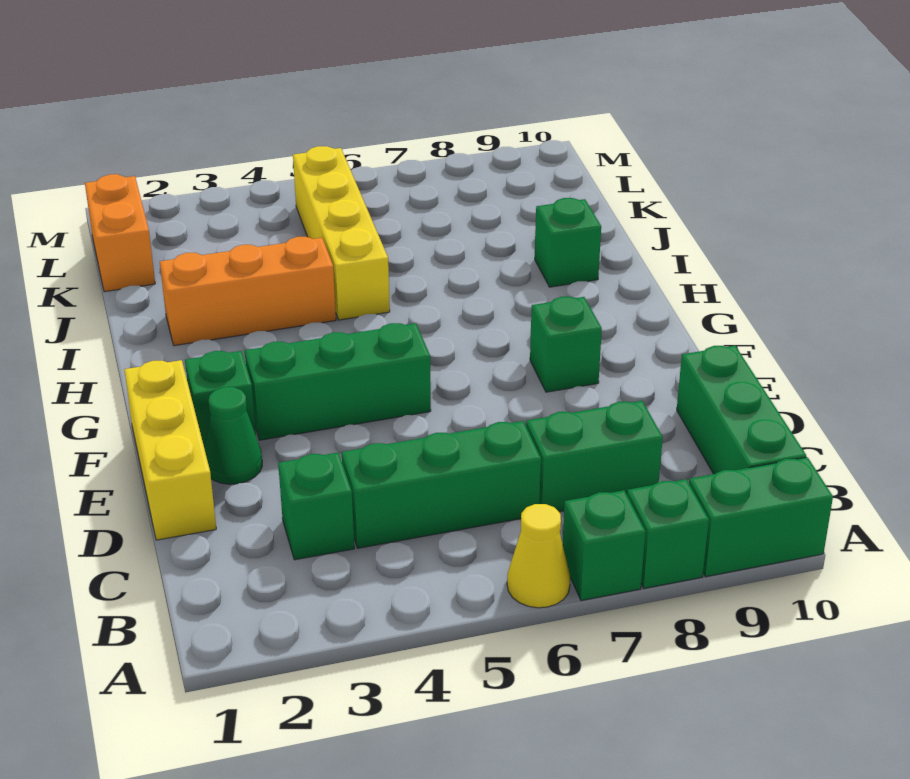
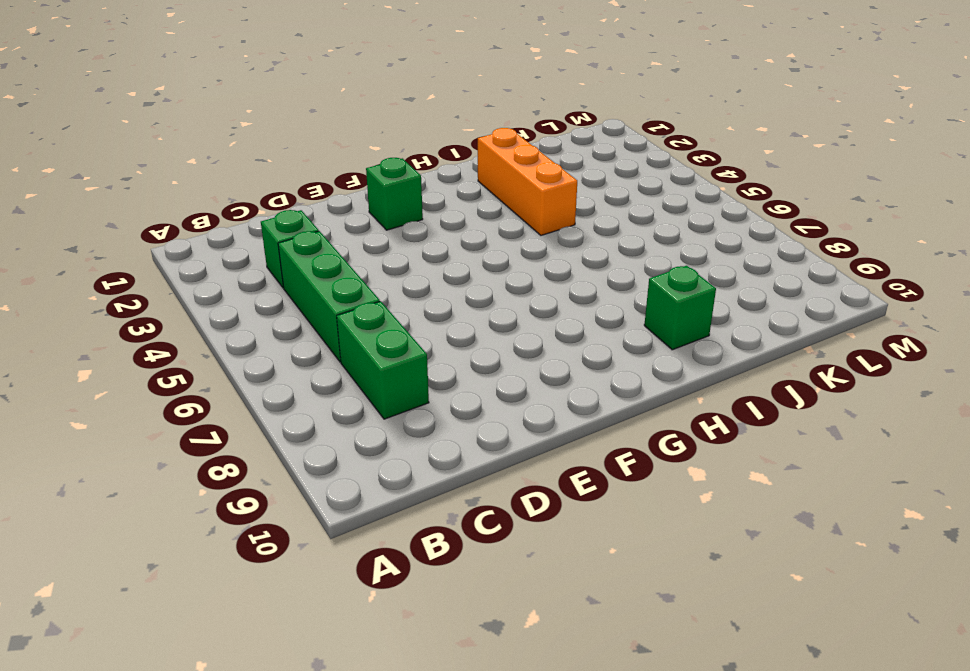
none -> yellow cone A6 level 1
none -> green brick A7 level 1
none -> green brick A8 level 1

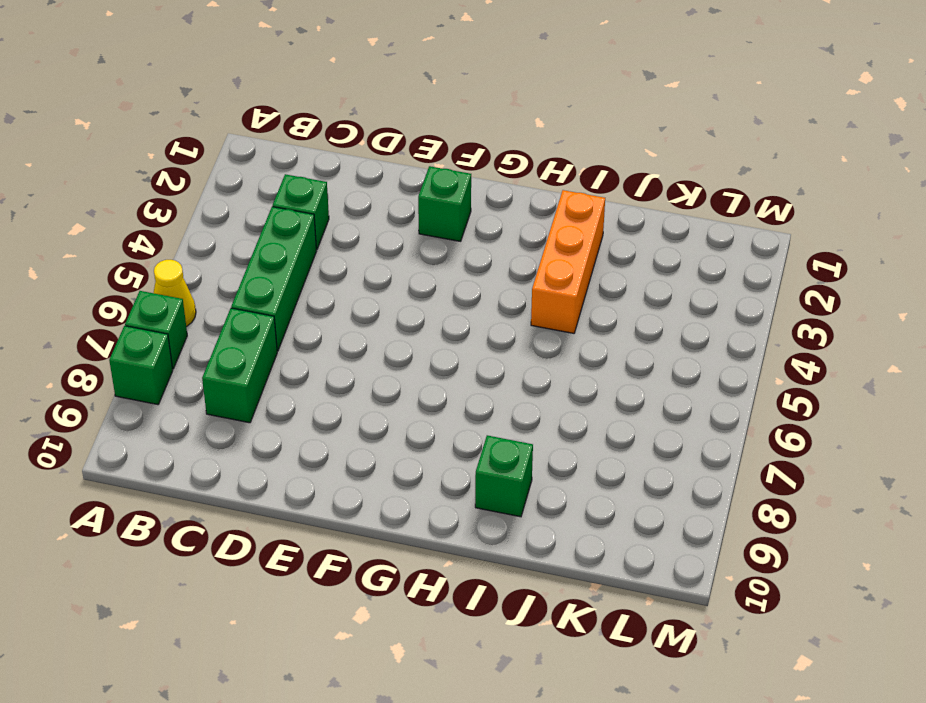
none -> green brick A9:A10 level 1
none -> green brick B10:D10 level 1
none -> yellow brick D1:F1 level 1

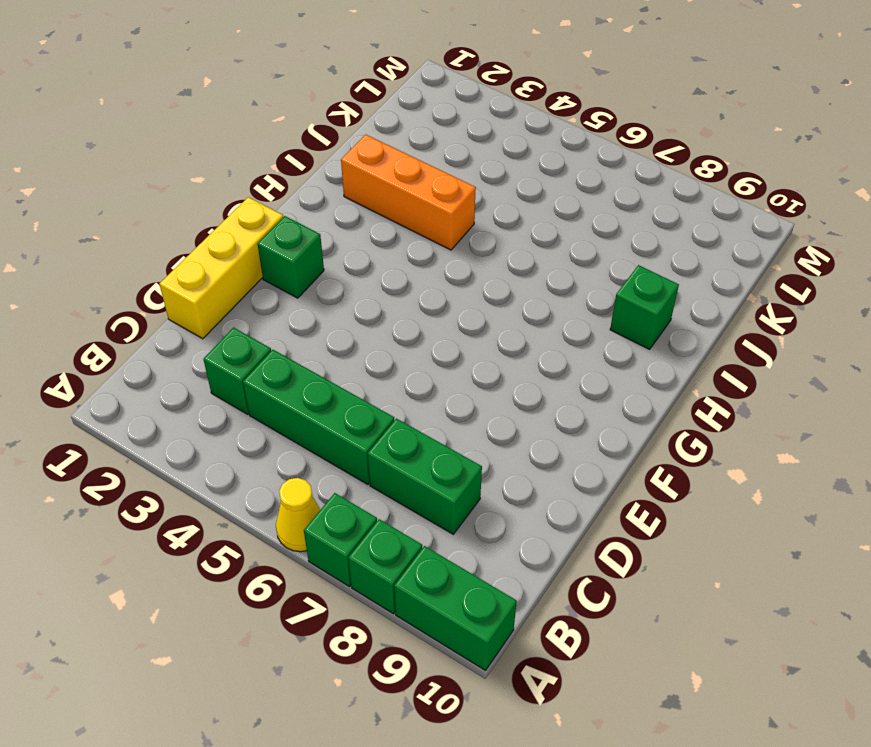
none -> green brick B10:D10 level 1
none -> green cone E2 level 1
none -> green brick F3:F5 level 1

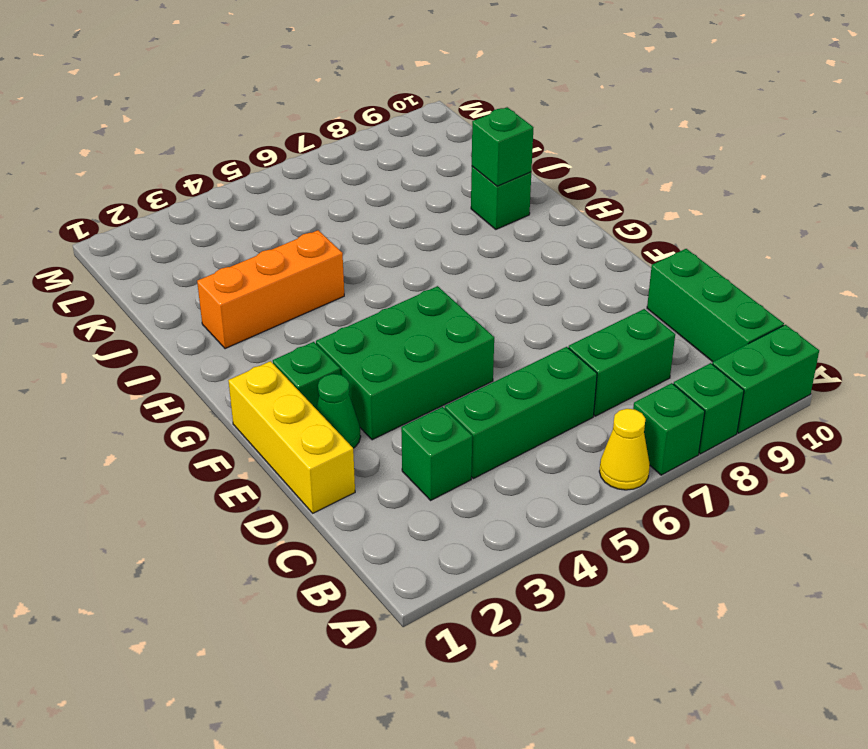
green brick E3:F5 level 1 -> green brick F3:F5 level 1
green brick I9 level 2 -> green brick F8 level 1
none -> yellow brick I5:L5 level 1
none -> orange brick K1:L1 level 1

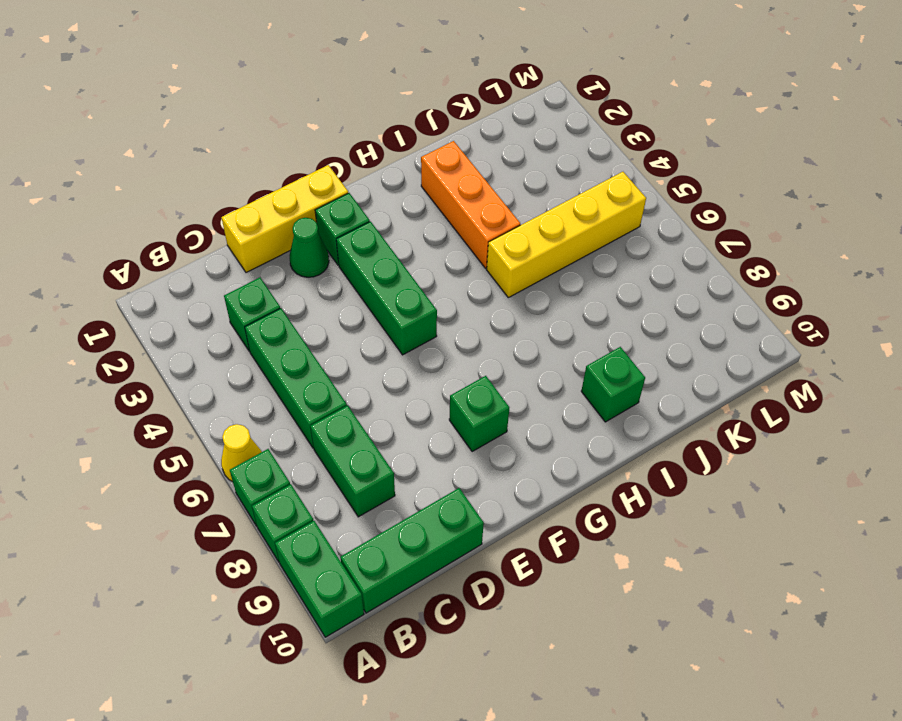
none -> orange brick K1:L1 level 1

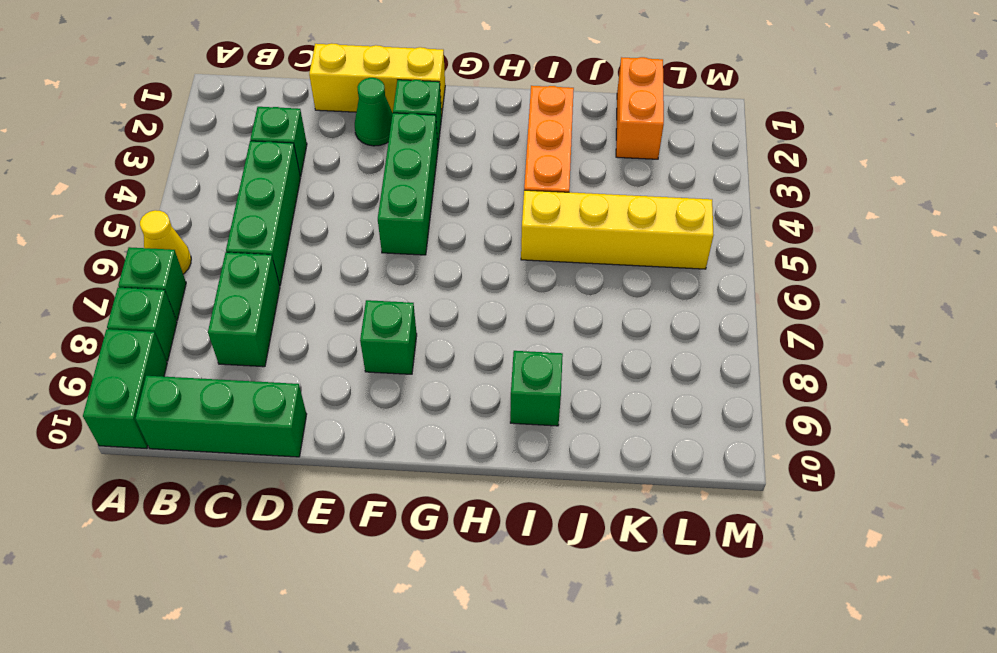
orange brick K1:K2 level 1 -> orange brick K1:L1 level 1

